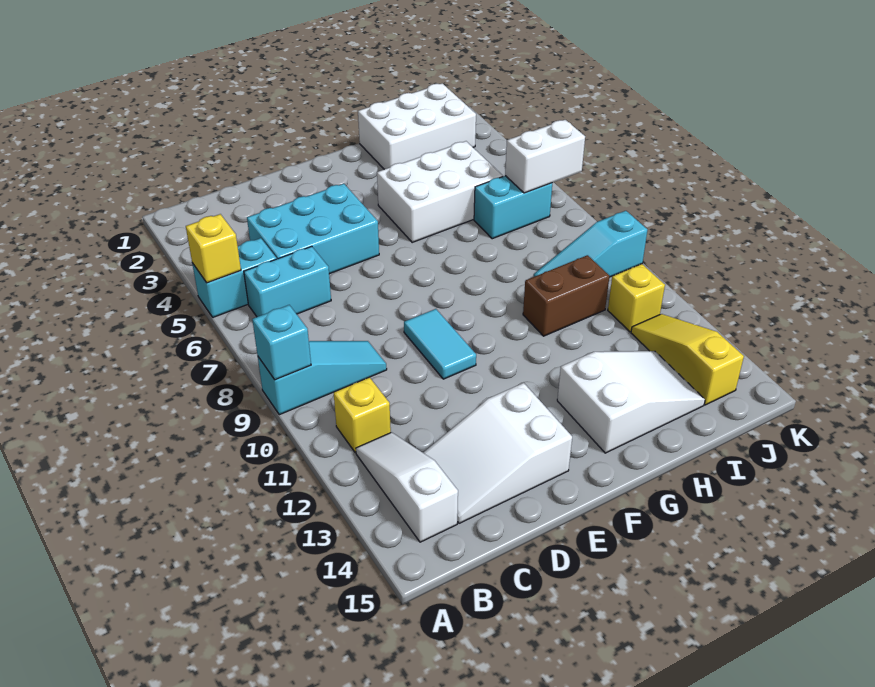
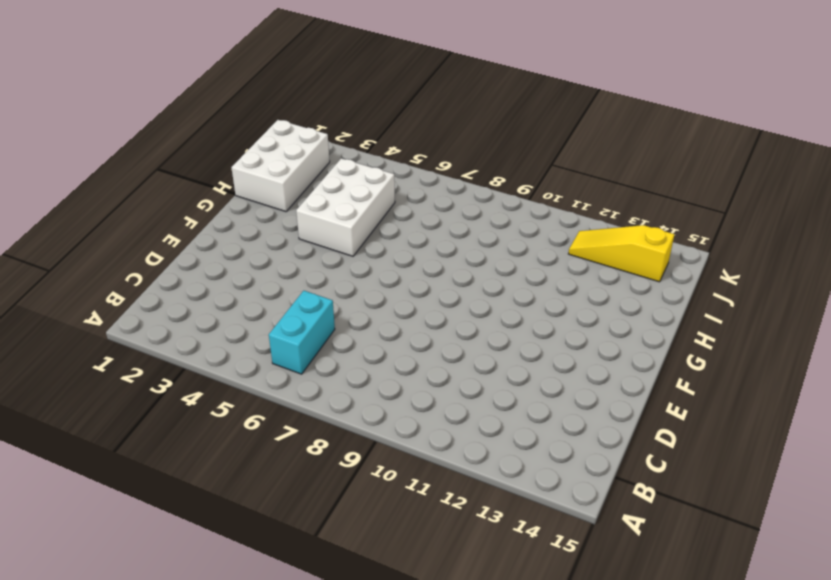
none -> cyan brick A5:B5 level 1
none -> cyan slope A9:C9 level 1 top A
none -> yellow brick B11 level 1

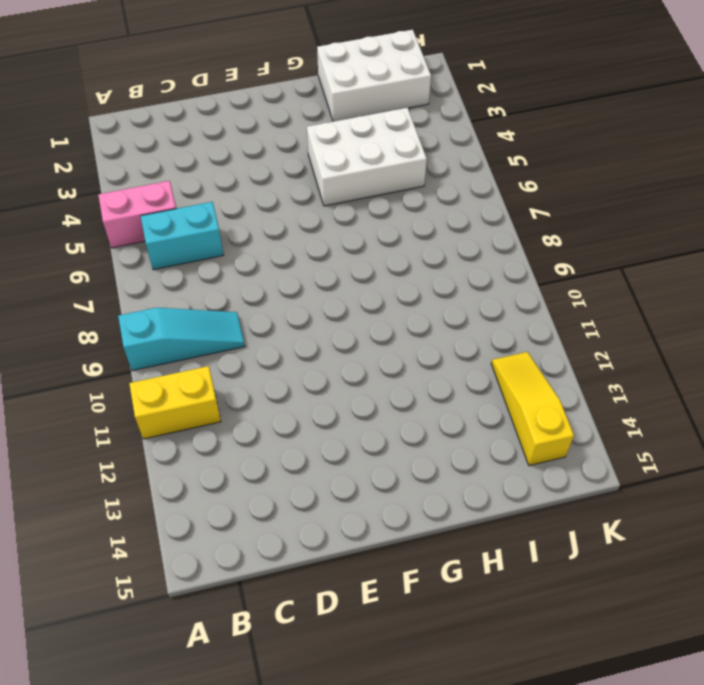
pink brick A5:B5 level 1 -> cyan brick A5:B5 level 1
yellow brick A11:B11 level 1 -> yellow brick B11 level 1
none -> white slope B12:B14 level 1 top 14
none -> cyan brick C4:E5 level 1
none -> white slope C13:E14 level 1 top E

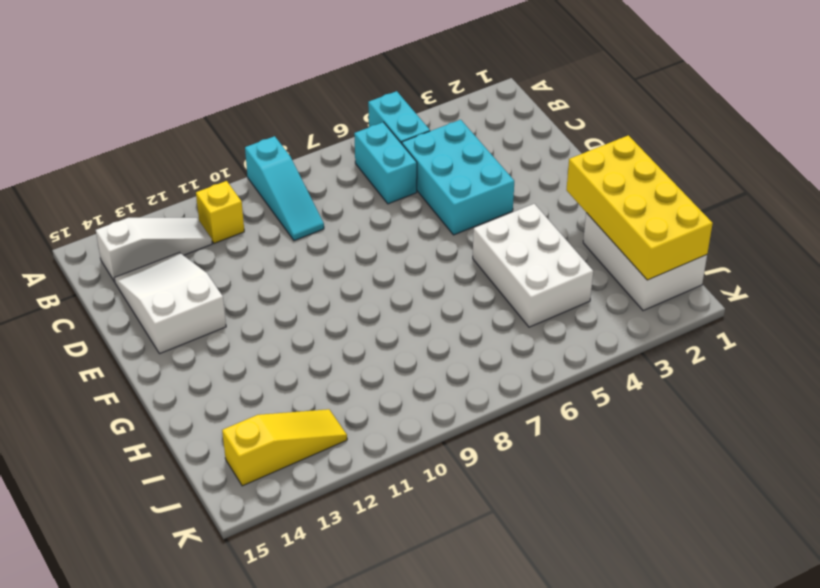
yellow brick G1:J2 level 2 -> none
none -> cyan tile E9:E10 level 1
none -> white slope G13:I14 level 1 top G
none -> brown brick H10:I10 level 1

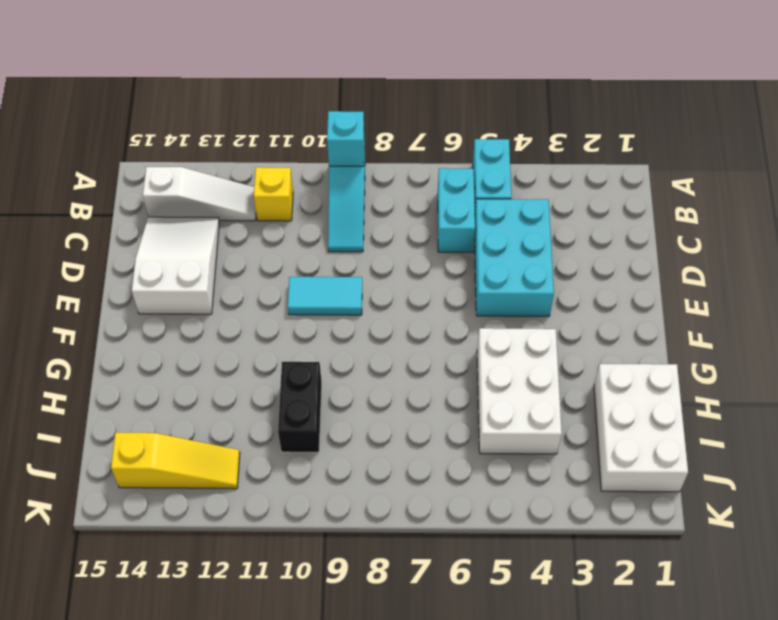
black brick H10:I10 level 1 -> brown brick H10:I10 level 1
none -> white slope G13:I14 level 1 top G
none -> cyan brick I6:J6 level 1
none -> cyan slope I9:K9 level 1 top K

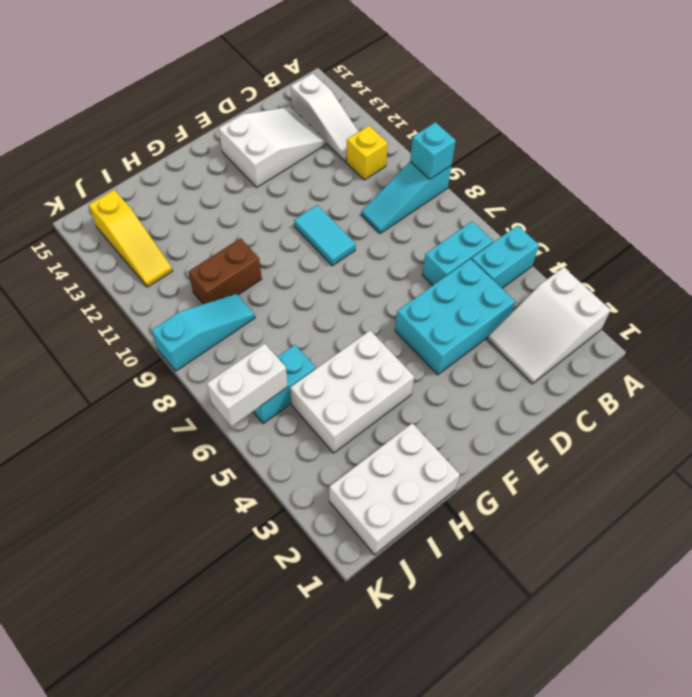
white slope A2:C3 level 1 top A -> white slope G13:I14 level 1 top G
none -> yellow brick J11 level 1
none -> yellow brick A5 level 2

